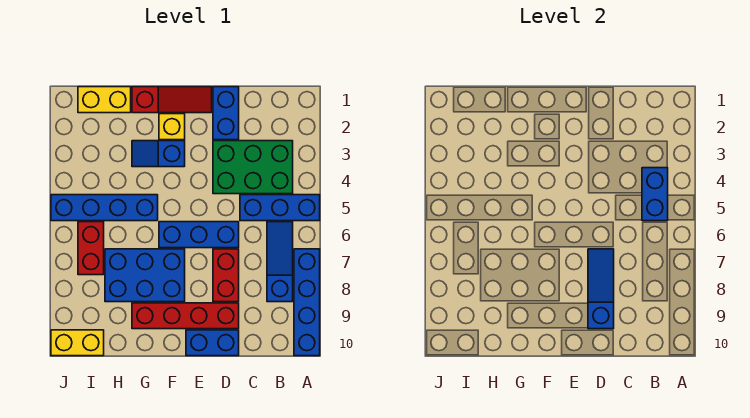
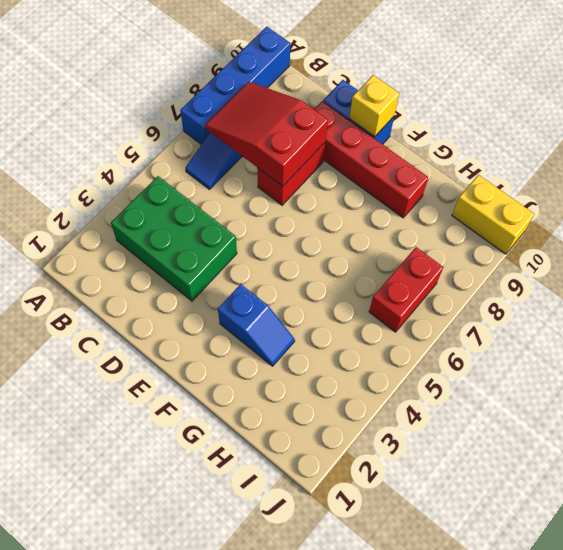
red slope B7:D8 level 2 top D -> blue slope D7:D9 level 2 top 9
yellow brick E10 level 2 -> yellow brick F2 level 1
none -> blue brick A5:C5 level 1
none -> blue brick D1:D2 level 1
none -> blue brick D6:F6 level 1

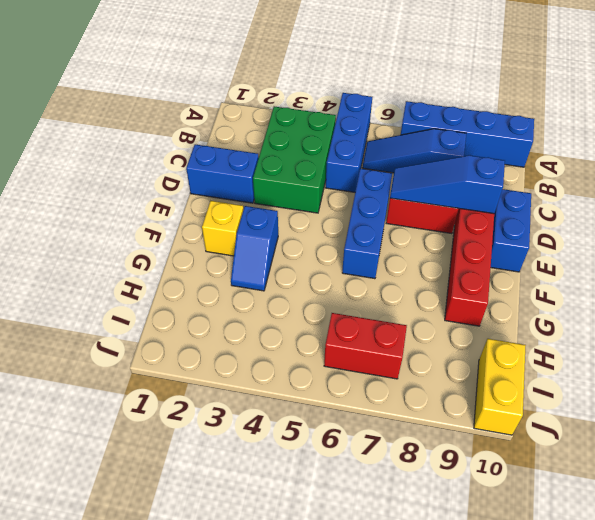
none -> red slope E1:G1 level 1 top G
none -> blue brick F7:H8 level 1
none -> blue brick G5:J5 level 1

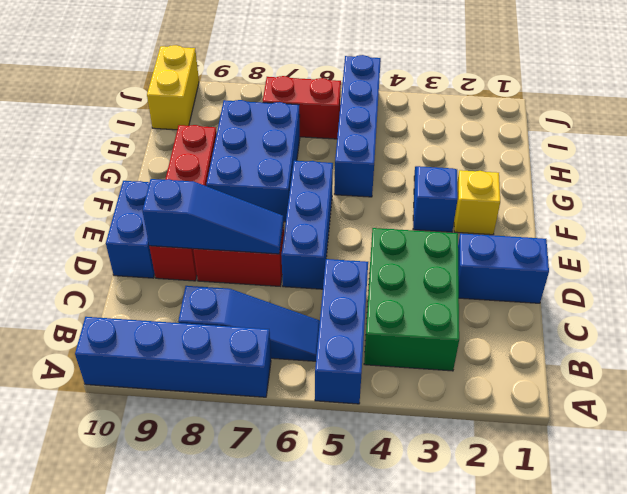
none -> red slope E1:G1 level 1 top G
none -> yellow brick H1:I1 level 1
none -> blue brick B4:B5 level 2

